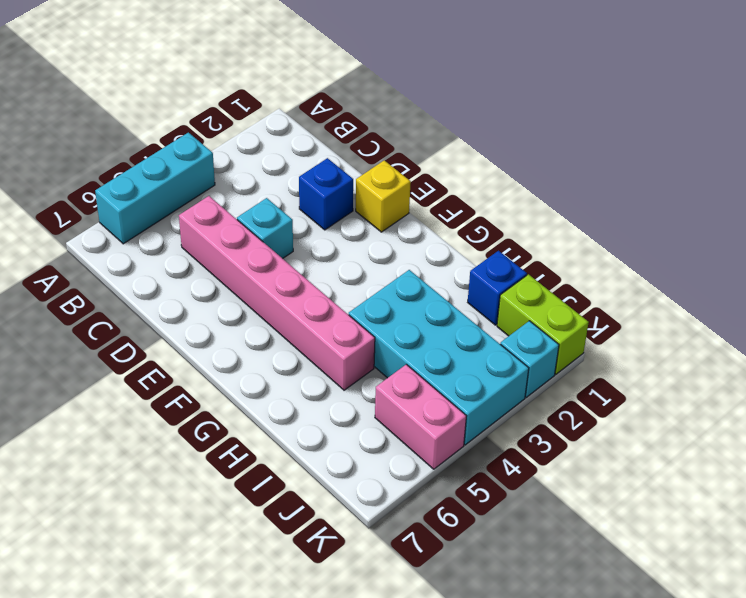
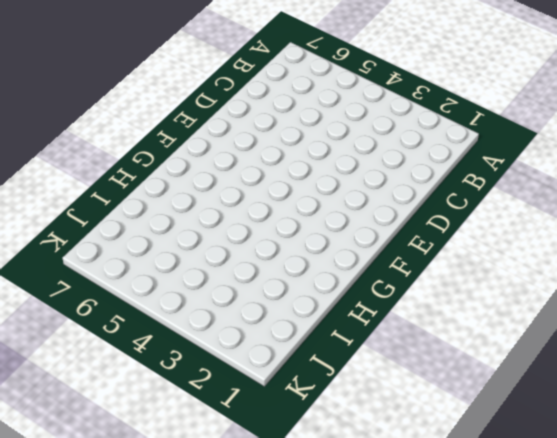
none -> cyan brick A4:A6 level 1
none -> pink brick C5:H5 level 1

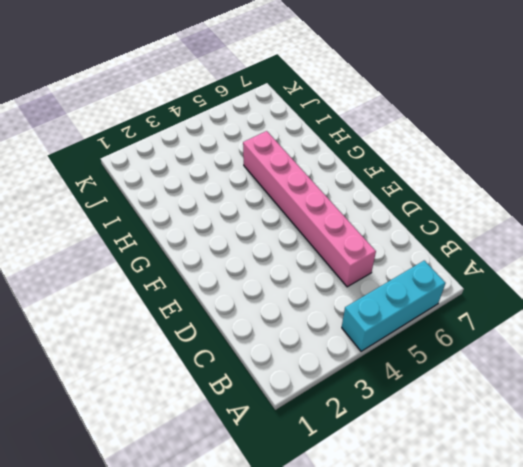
none -> blue brick D2 level 1
none -> cyan brick D4 level 1

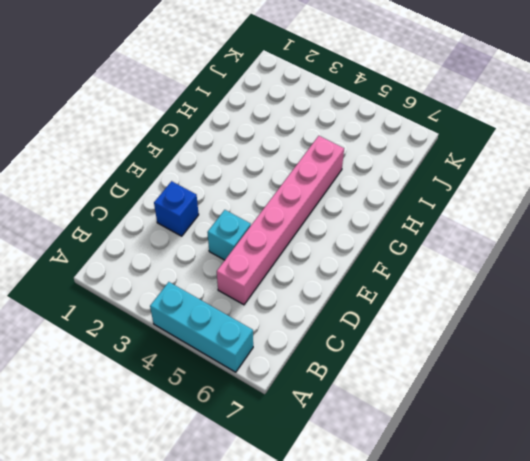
none -> yellow brick E1 level 1
none -> cyan brick H3:K4 level 1

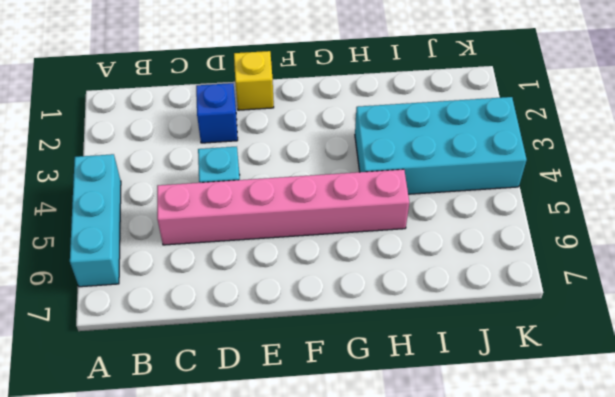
none -> blue brick I1 level 1
none -> lime brick J1:K1 level 1

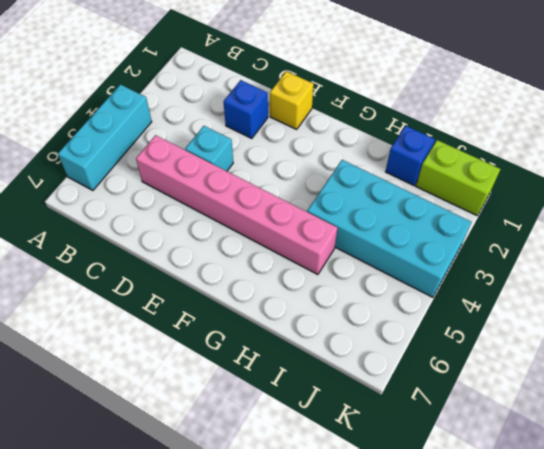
none -> pink brick J5:K5 level 1
none -> cyan brick K2 level 1

